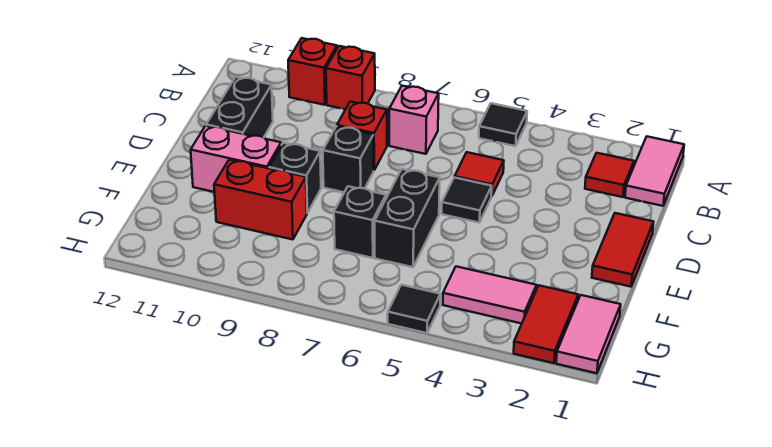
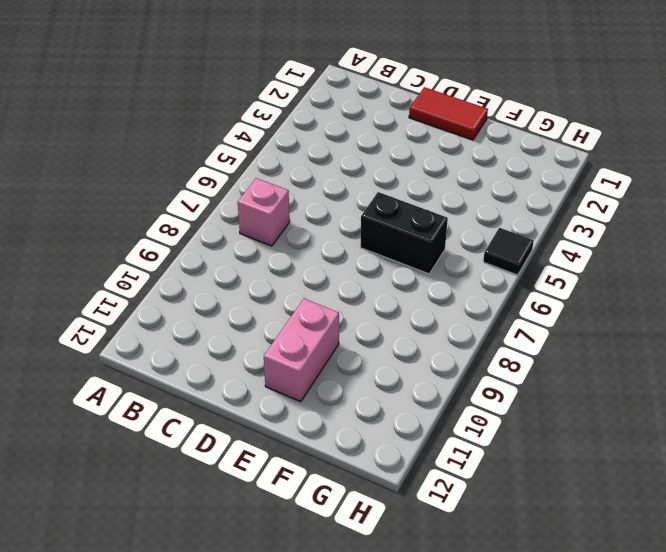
none -> pink tile A1:B1 level 1
none -> black tile A5 level 1
none -> red brick A9 level 1

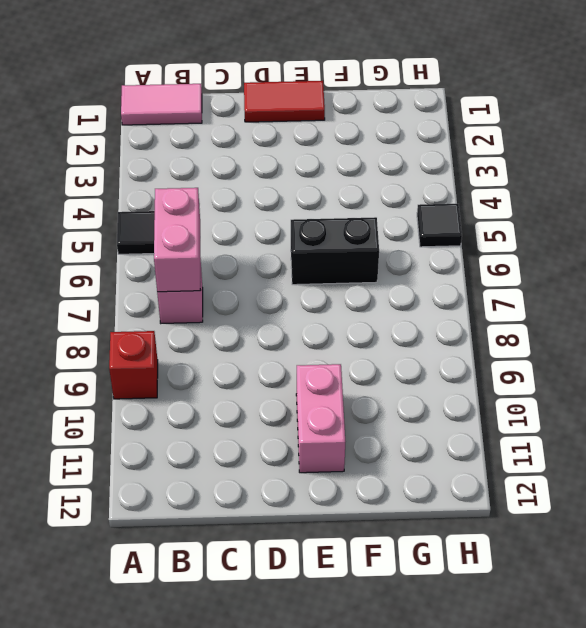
pink brick B6:B7 level 2 -> none
none -> red brick A10 level 1
none -> red tile B2 level 1
none -> red tile C5 level 1

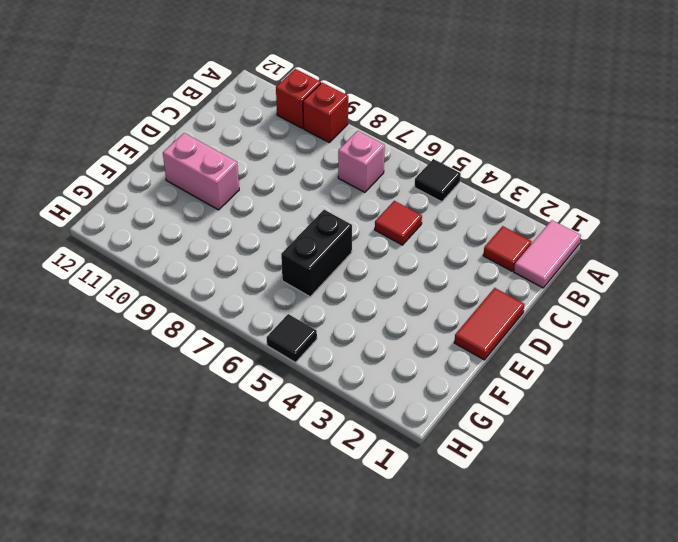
none -> red brick C8 level 1
none -> black brick C11:D11 level 1
none -> black tile D5 level 1

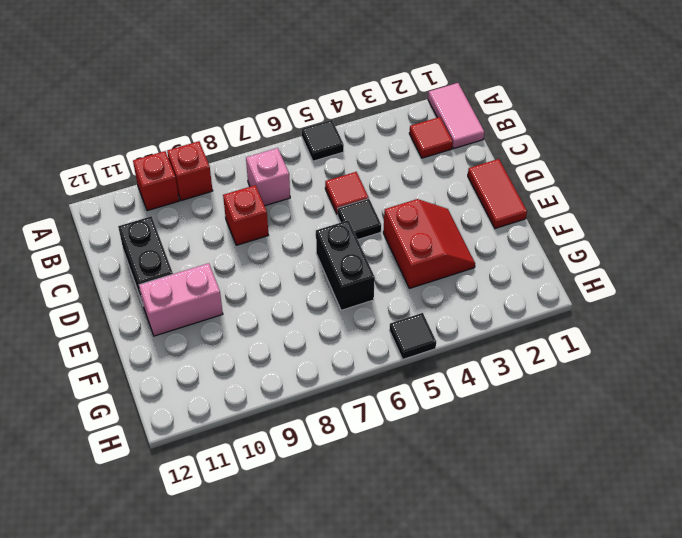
red slope E3:F4 level 1 top 4 -> none
none -> black brick D8 level 1
none -> black brick E9 level 1
none -> black brick F7 level 1

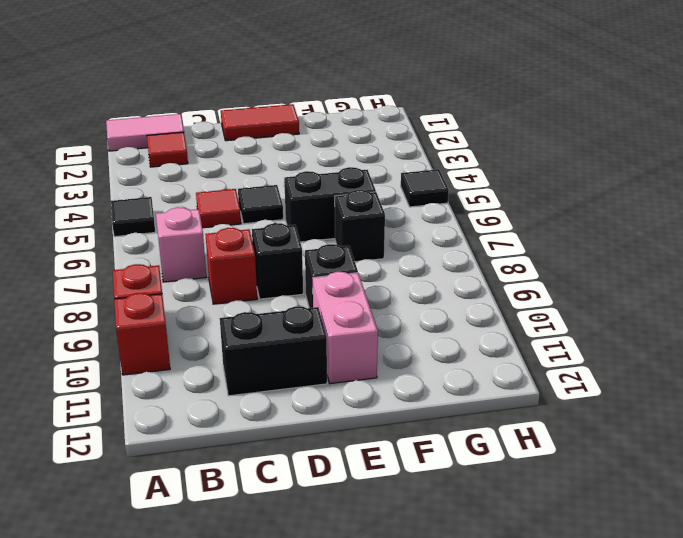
none -> red brick F9:F10 level 1
none -> pink tile G1:H1 level 1
none -> red tile G2:H2 level 1

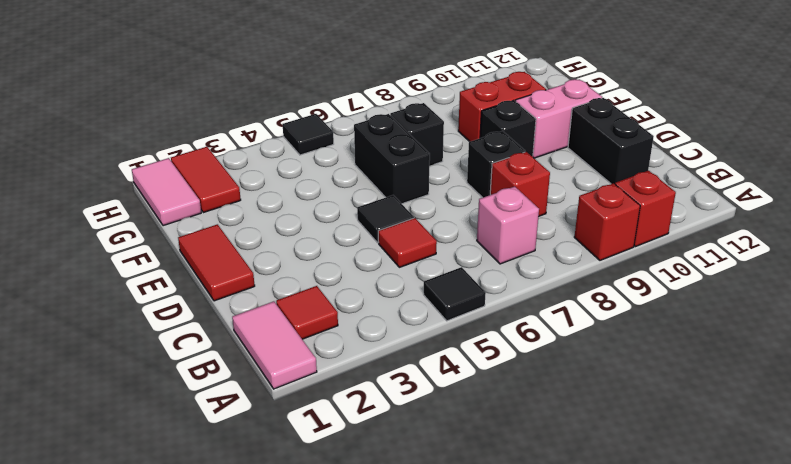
none -> pink tile G3:G4 level 1

